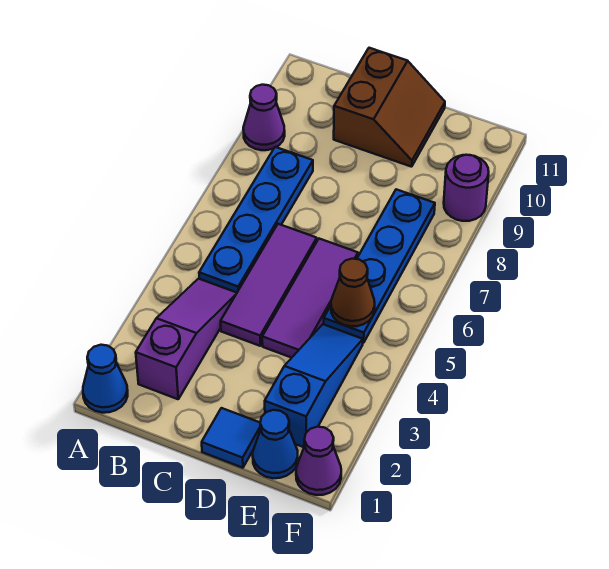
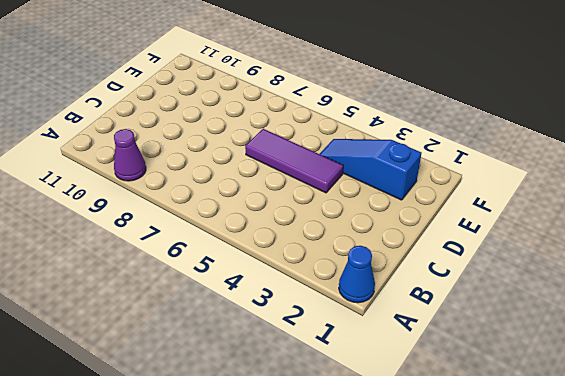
none -> purple slope B2:B4 level 1 top 2
none -> blue plate B5:B8 level 1
none -> purple tile C4:C6 level 1

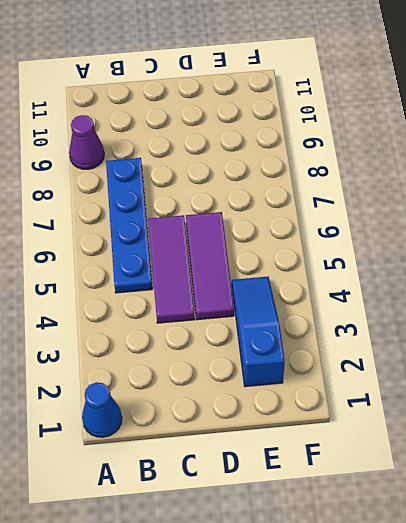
none -> purple slope B2:B4 level 1 top 2
none -> brown slope C10:D11 level 1 top C
none -> blue tile D1 level 1

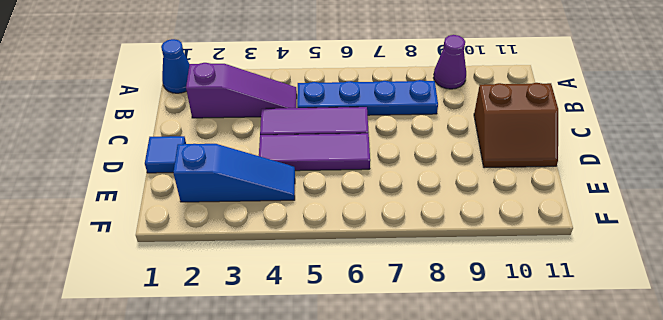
none -> blue cone E1 level 1
none -> blue plate E5:E8 level 1
none -> purple cone F1 level 1

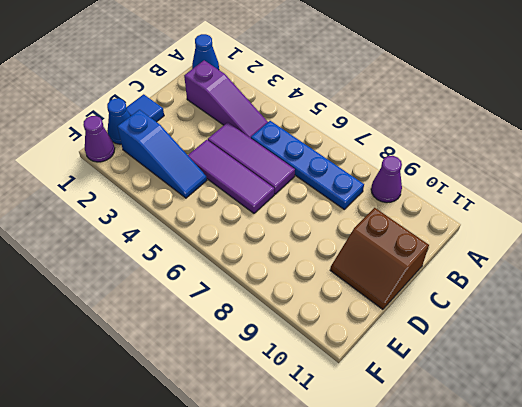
none -> blue plate E5:E8 level 1
none -> purple round brick F9 level 1
none -> brown cone E5 level 2

